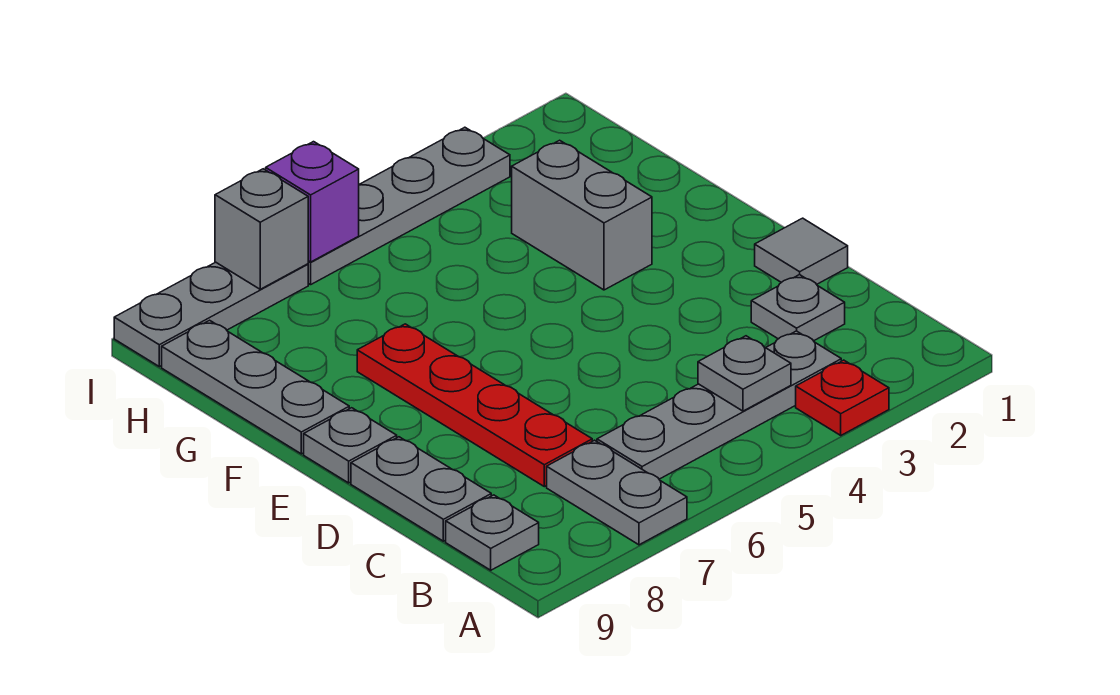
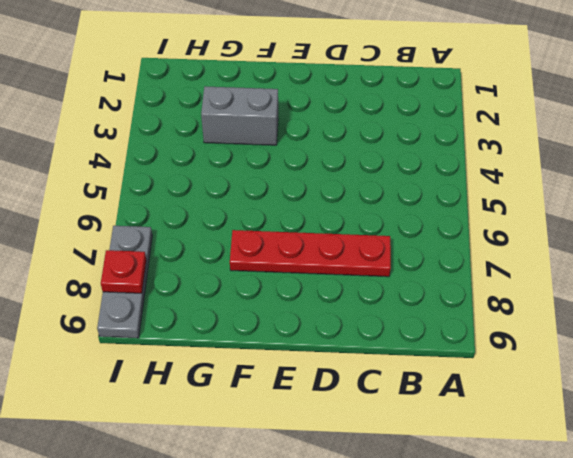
red plate I8 level 2 -> red plate A3 level 1
none -> grey plate A7:B7 level 1
none -> grey plate B3:B6 level 1
none -> grey plate B9 level 1

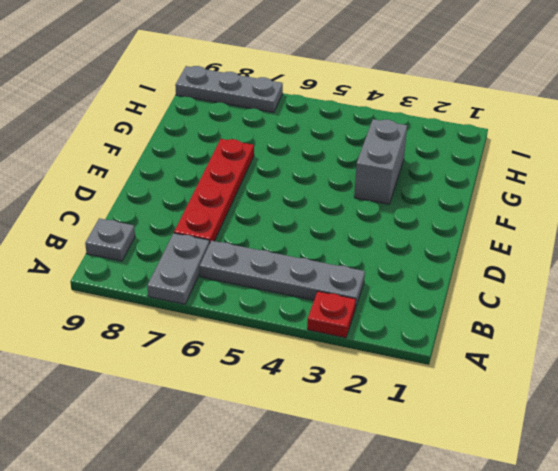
none -> grey plate C2 level 1
none -> grey plate C9:D9 level 1
none -> grey tile D1 level 1

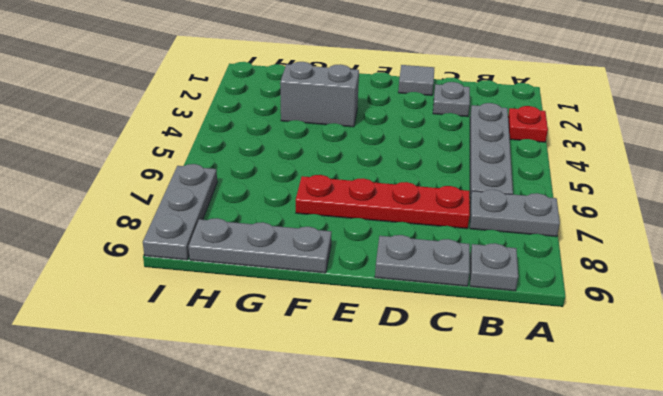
none -> grey plate E9 level 1
none -> grey plate I3:I6 level 1
none -> grey plate B4 level 2

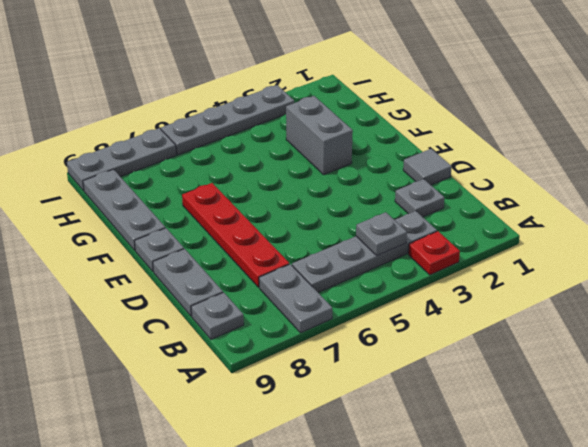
none -> purple brick I6 level 2
none -> grey brick I7 level 2

